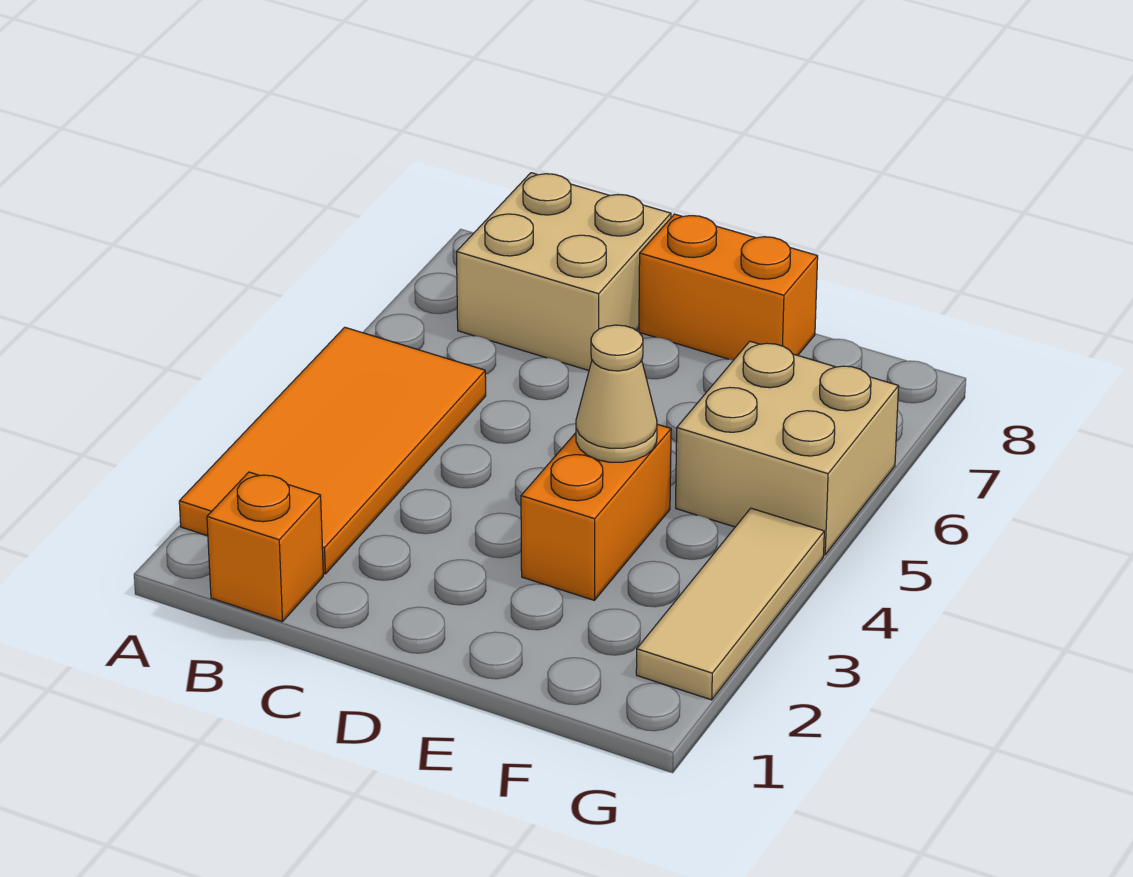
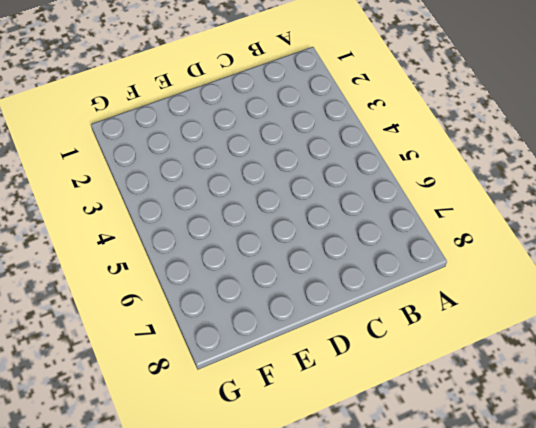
none -> orange tile A2:B5 level 1
none -> orange brick B1 level 1

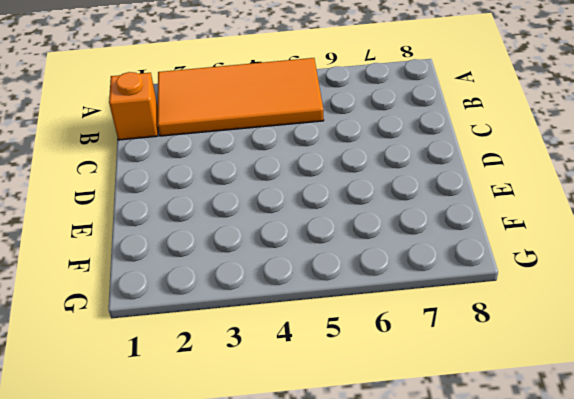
none -> tan brick B7:C8 level 1
none -> orange brick D8:E8 level 1

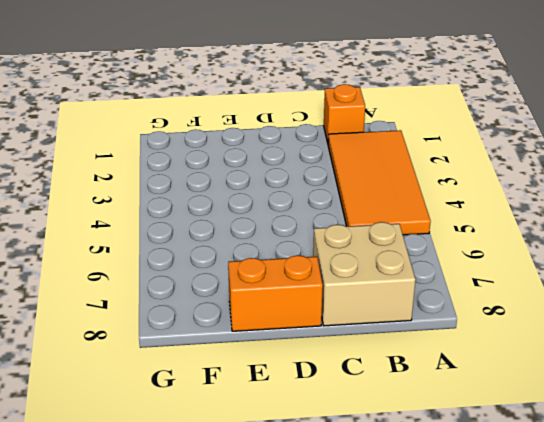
none -> orange brick E3:E4 level 1
none -> tan brick F5:G6 level 1

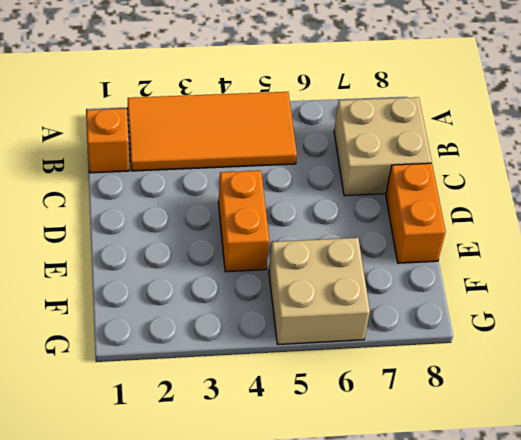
orange brick D4:E4 level 1 -> orange brick E3:E4 level 1
none -> tan tile G2:G4 level 1
none -> tan cone E4 level 2

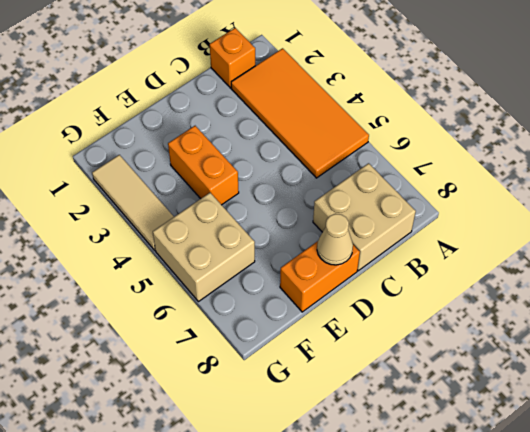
tan cone D8 level 2 -> tan cone E4 level 2

